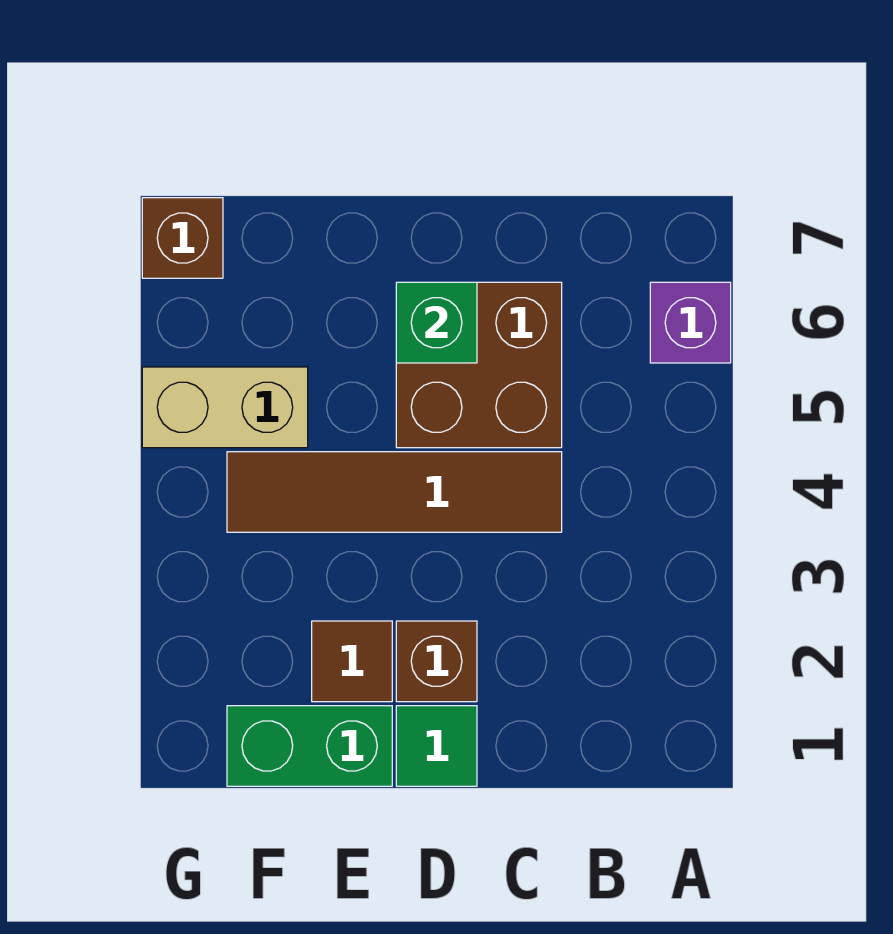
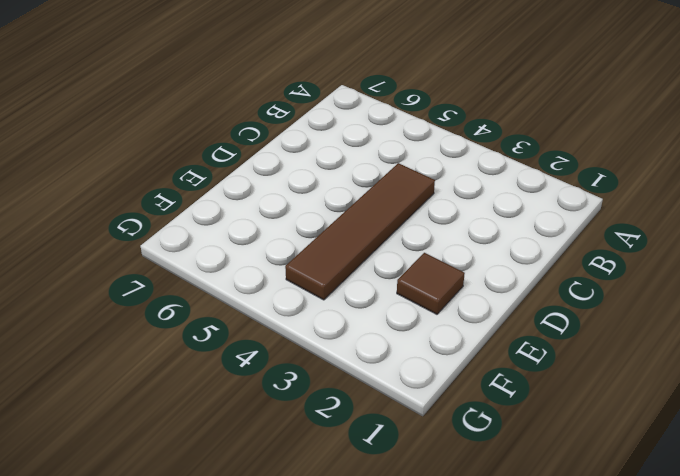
none -> purple brick A6 level 1
none -> brown brick C5:D6 level 1

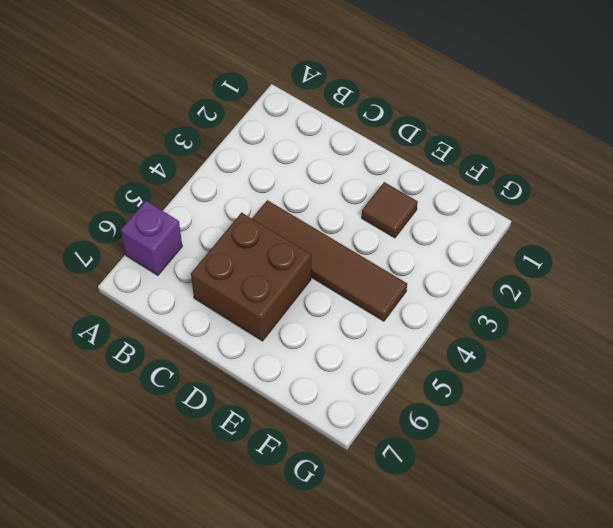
none -> green tile D1 level 1
none -> brown brick D2 level 1

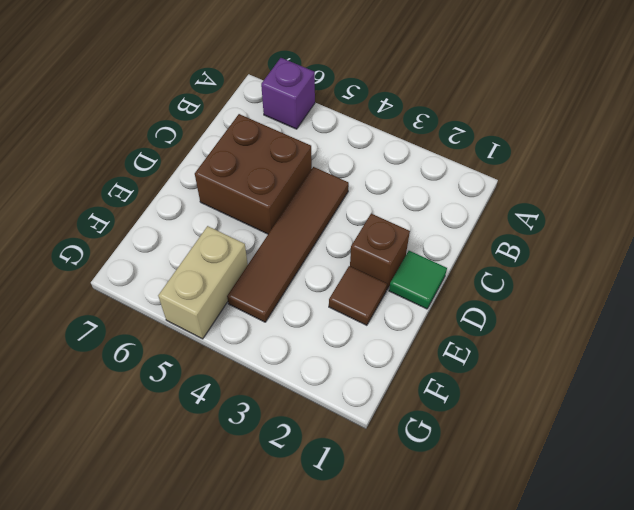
none -> green brick E1:F1 level 1
none -> brown brick G7 level 1

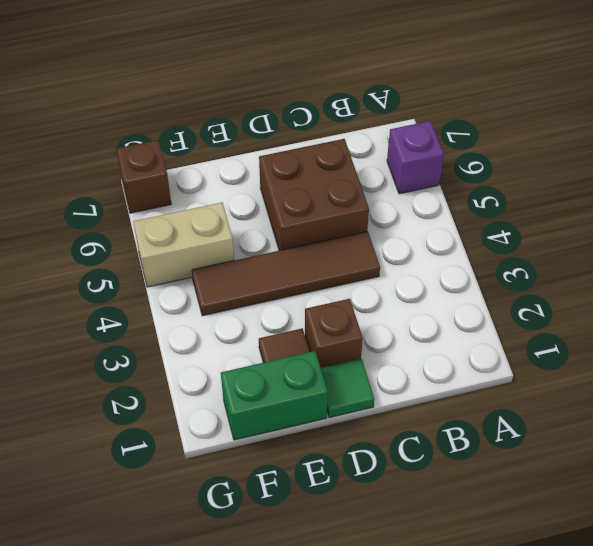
none -> green brick D6 level 2

